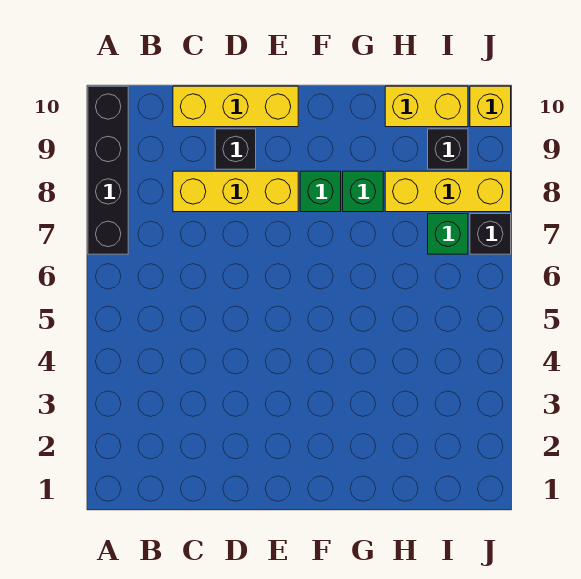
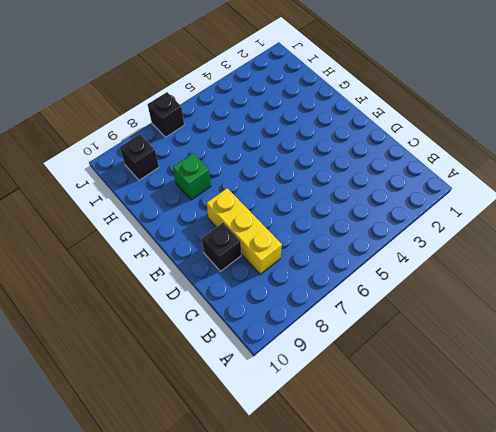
none -> black brick A7:A10 level 1
none -> yellow brick C10:E10 level 1
none -> green brick F8 level 1

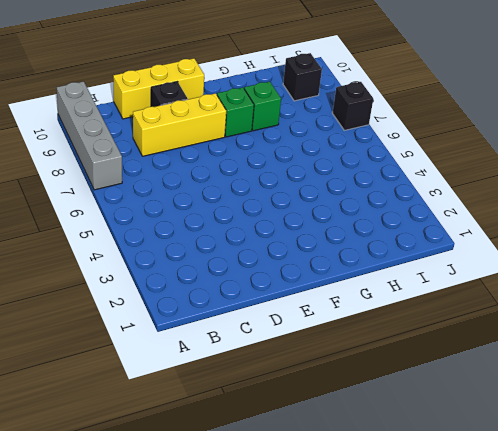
grey brick A7:A10 level 1 -> black brick A7:A10 level 1
none -> yellow brick H8:J8 level 1
none -> yellow brick H10:I10 level 1
none -> green brick I7 level 1

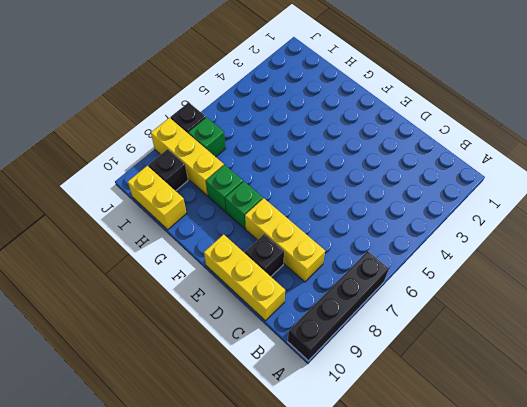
none -> yellow brick J10 level 1

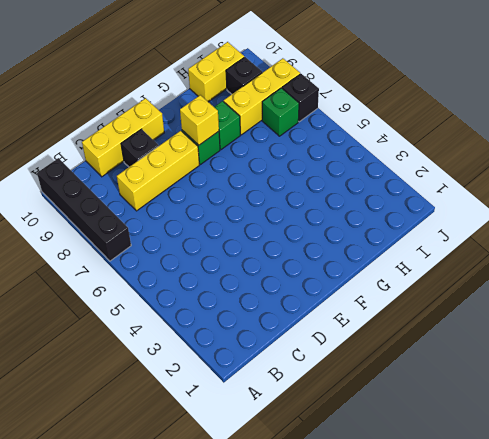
yellow brick F8 level 2 -> yellow brick J10 level 1

